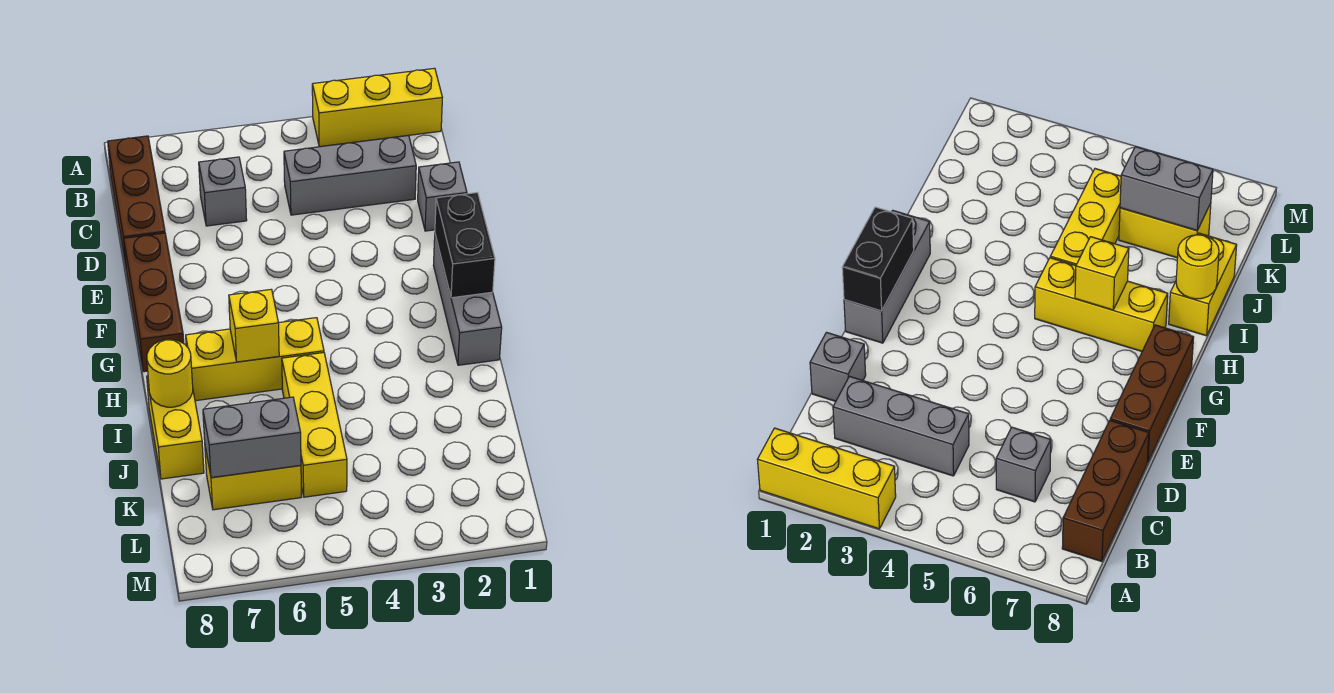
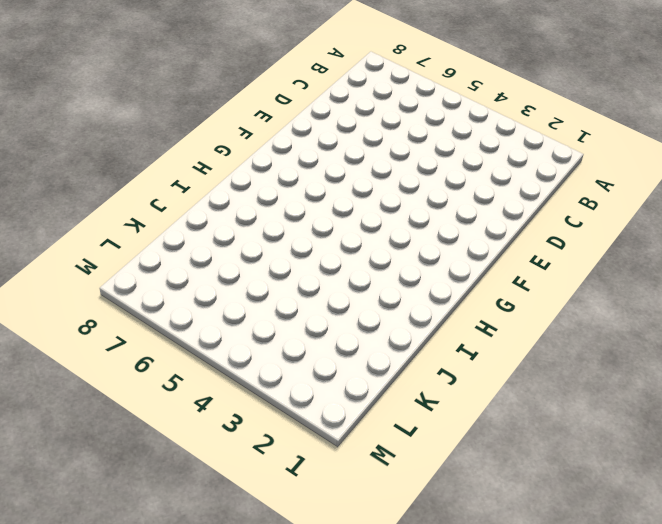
none -> yellow brick A1:A3 level 1
none -> brown brick B8:D8 level 1
none -> grey brick C2:C4 level 1

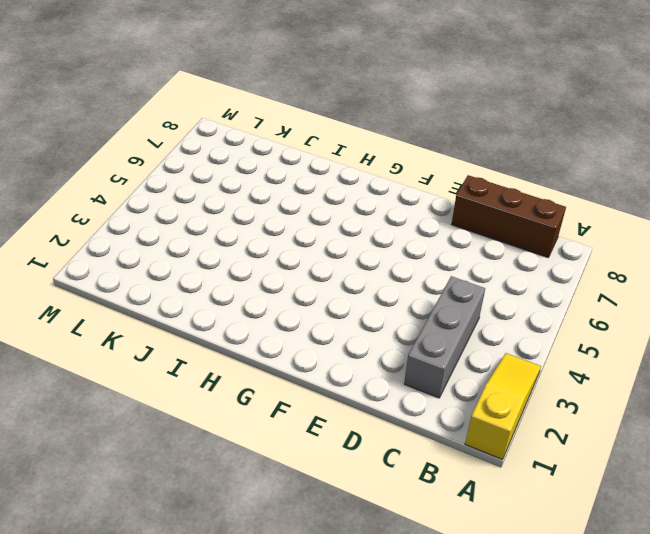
yellow slope A1:A3 level 1 top 1 -> yellow brick A1:A3 level 1
none -> grey brick C6 level 1
none -> grey brick D1 level 1
none -> brown brick E8:G8 level 1

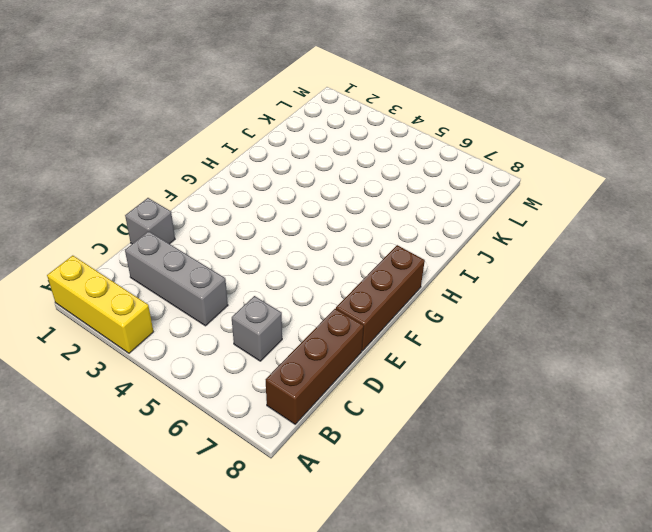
none -> grey brick F1:H1 level 1
none -> yellow brick H5:H7 level 1
none -> yellow brick I5:K5 level 1

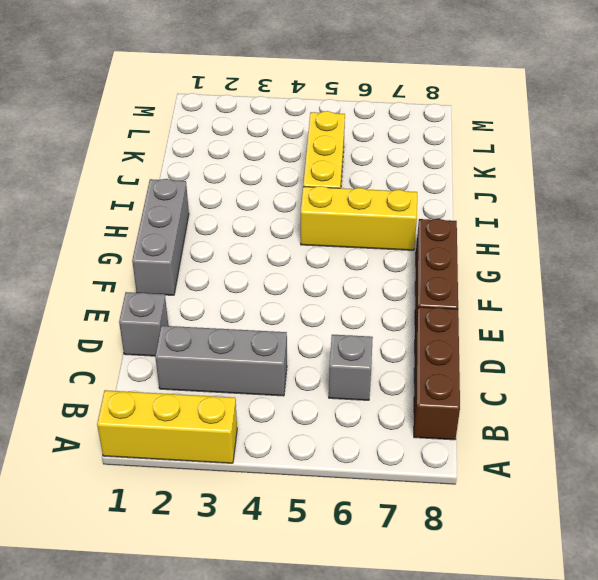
none -> yellow brick I8:J8 level 1
none -> yellow brick K6:K7 level 1
none -> black brick F1:G1 level 2

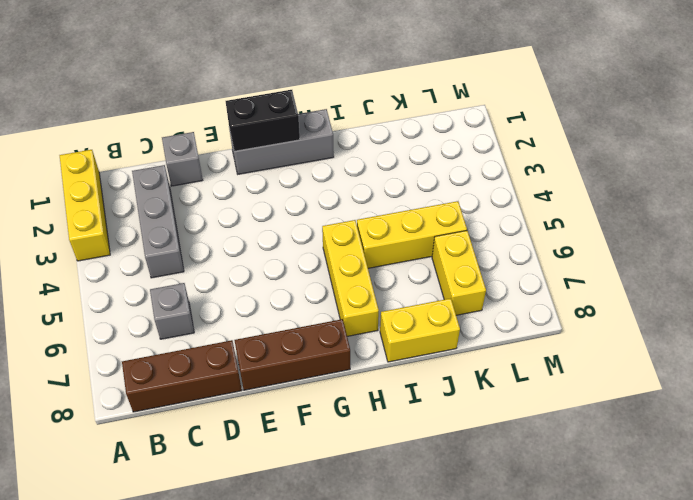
none -> yellow brick H6 level 2
none -> yellow round brick I8 level 2
none -> grey brick K6:K7 level 2

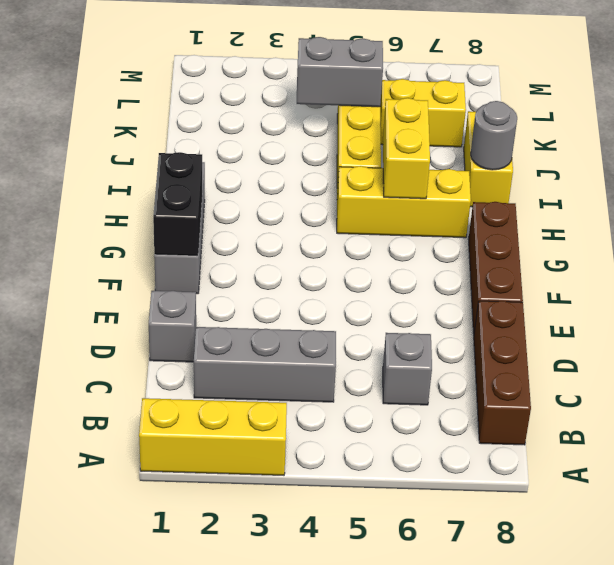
yellow brick H6:I6 level 2 -> yellow brick H6 level 2
grey round brick I8 level 2 -> yellow round brick I8 level 2
grey brick K4:K5 level 2 -> grey brick K6:K7 level 2

